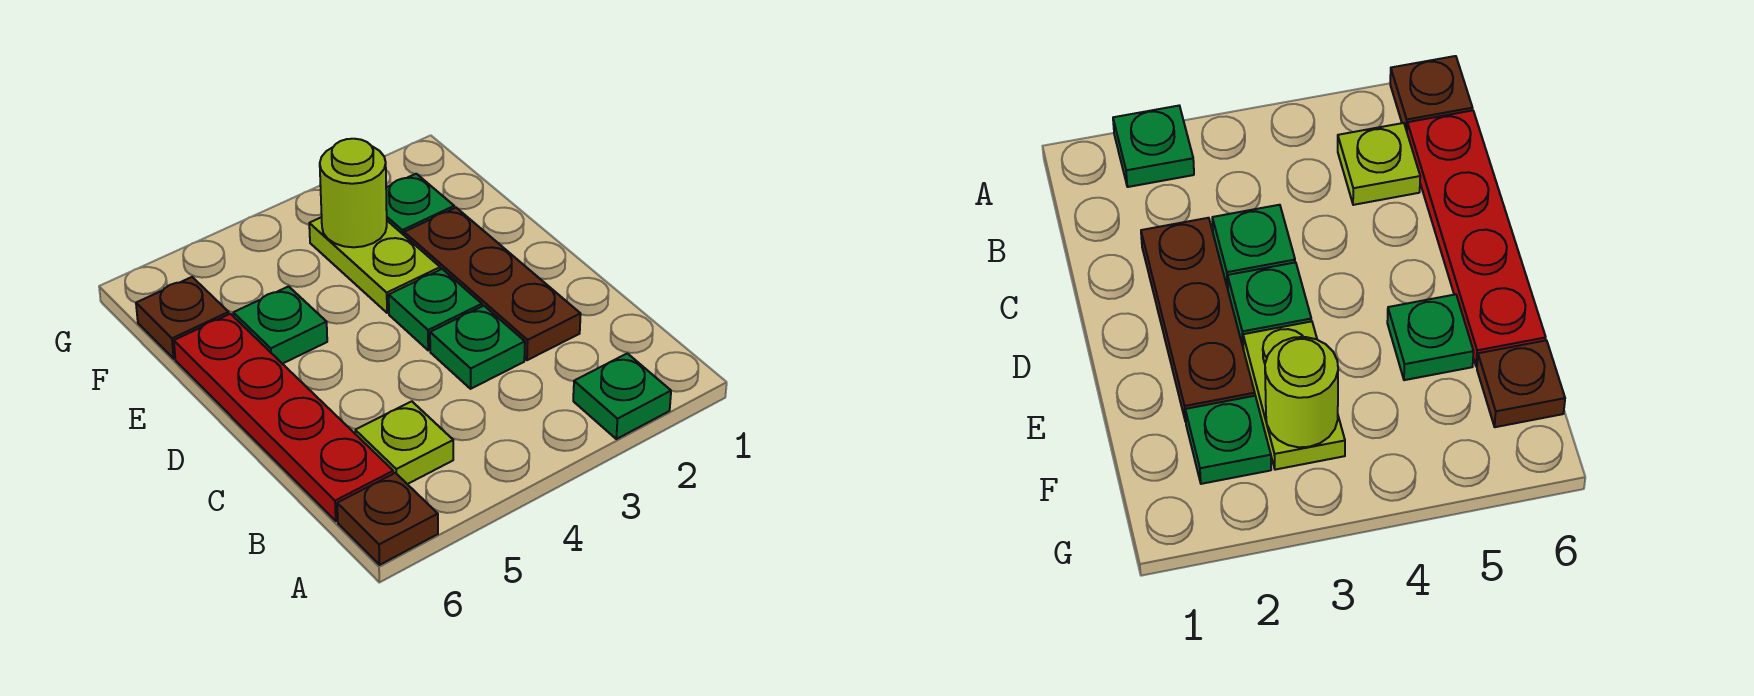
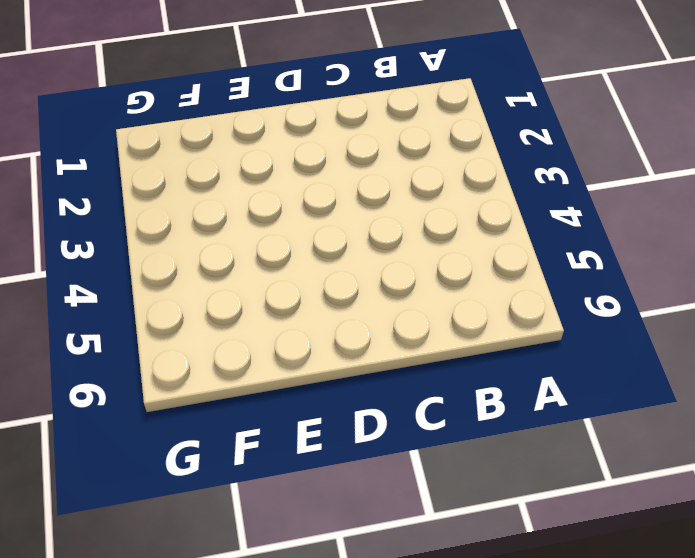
none -> green plate A2 level 1
none -> brown plate A6 level 1
none -> lime plate B5 level 1

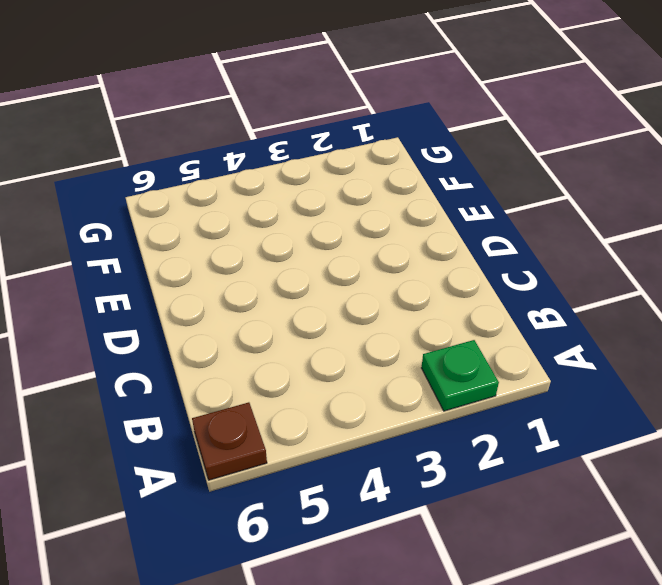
none -> lime plate B5 level 1
none -> red plate B6:E6 level 1
none -> brown plate C2:E2 level 1

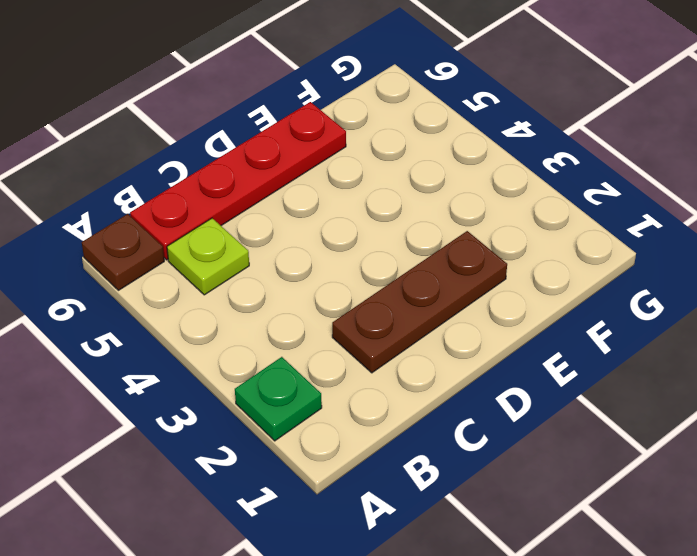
none -> green plate C3 level 1
none -> green plate D3 level 1
none -> lime plate E3:F3 level 1

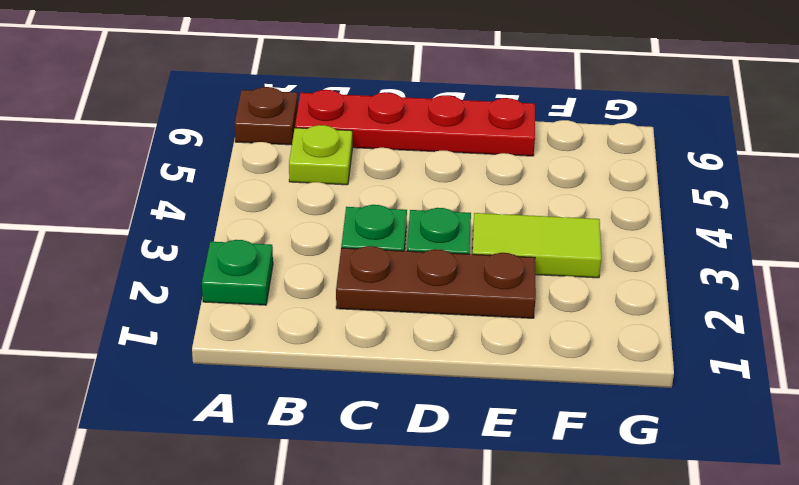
lime tile E3:F3 level 1 -> lime plate E3:F3 level 1
none -> green plate E5 level 1
none -> green plate F2 level 1
none -> brown plate F6 level 1

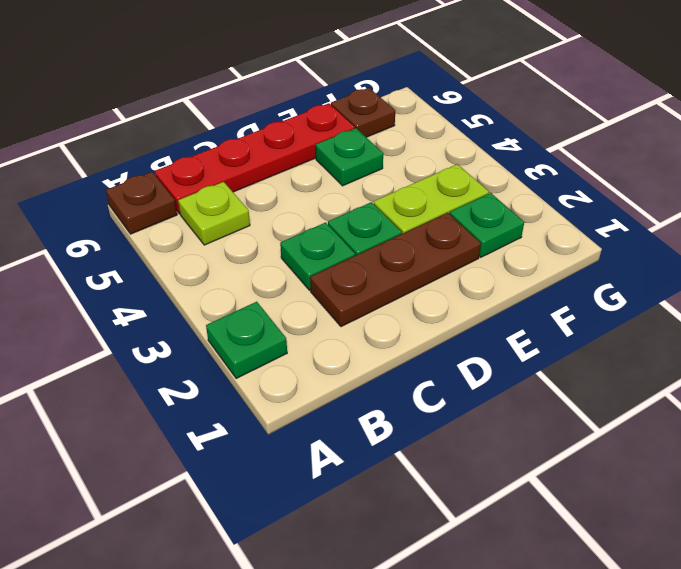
none -> lime round brick F3 level 2

